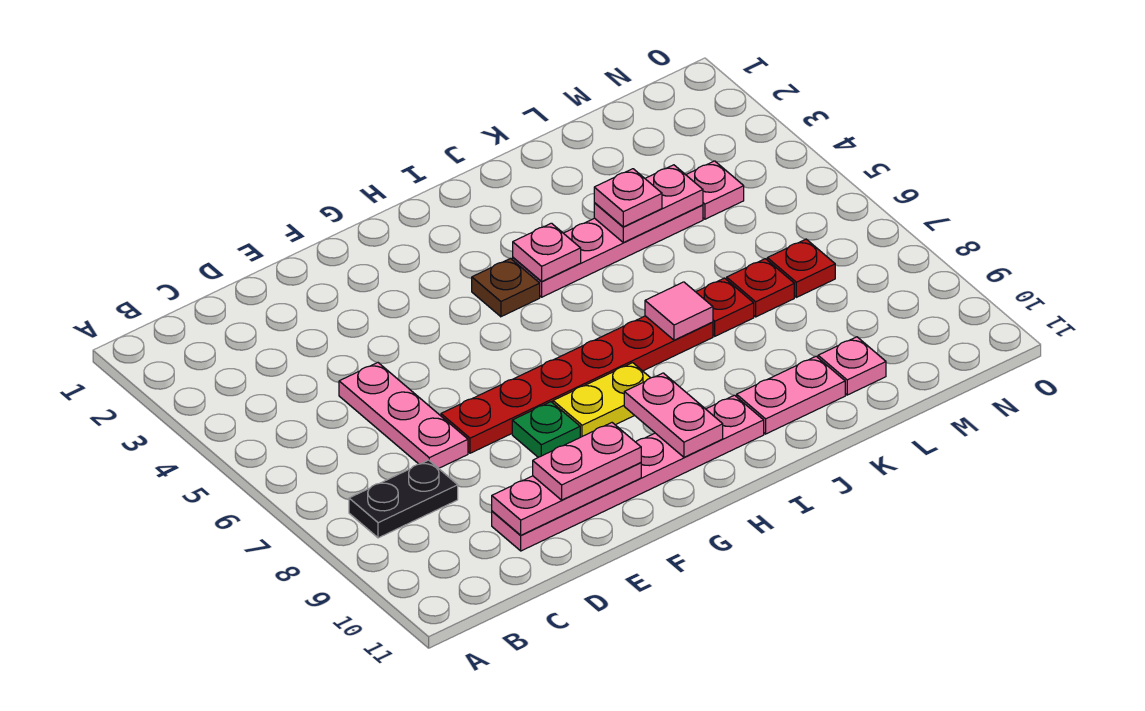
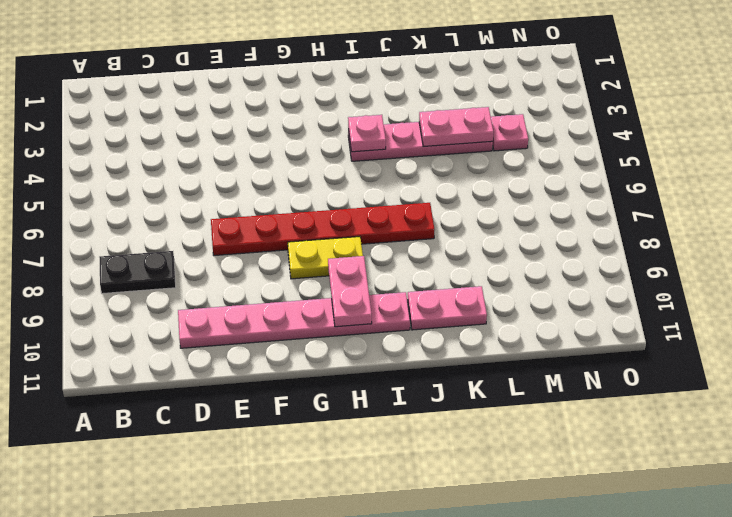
none -> pink plate D5:D7 level 1
none -> green plate F8 level 1
none -> brown plate H4 level 1

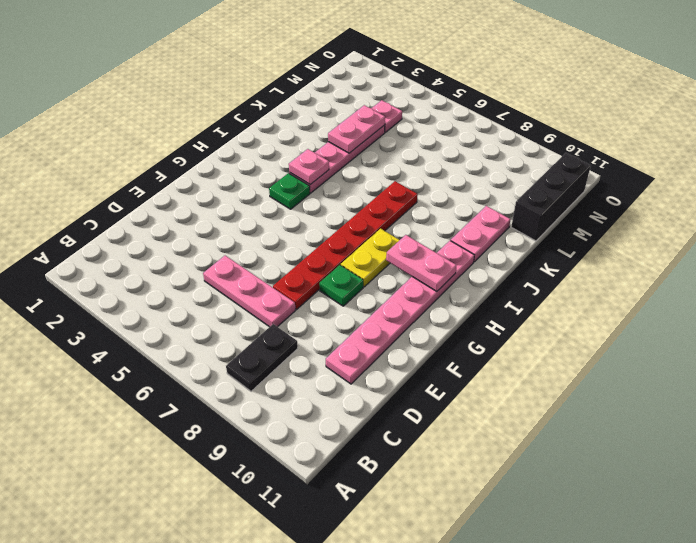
green plate H4 level 1 -> brown plate H4 level 1
black brick L11:N11 level 1 -> none
none -> red plate K7 level 1
none -> red plate L7 level 1
none -> pink plate L10 level 1

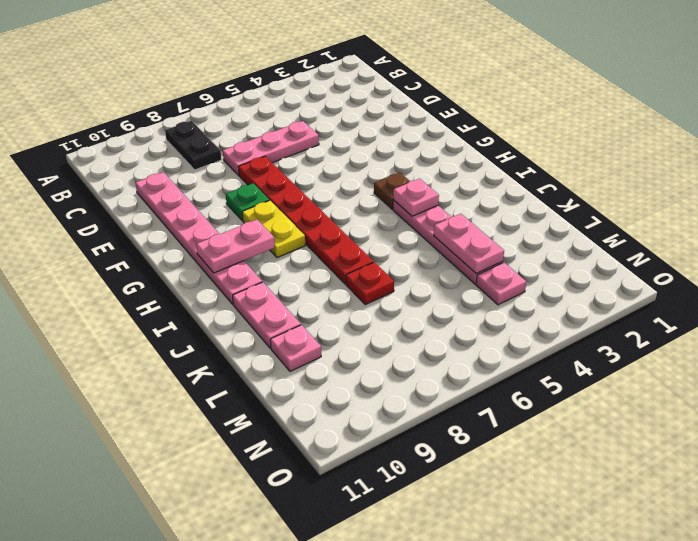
none -> red plate L7 level 1
none -> red plate M7 level 1
none -> pink plate D10:F10 level 2

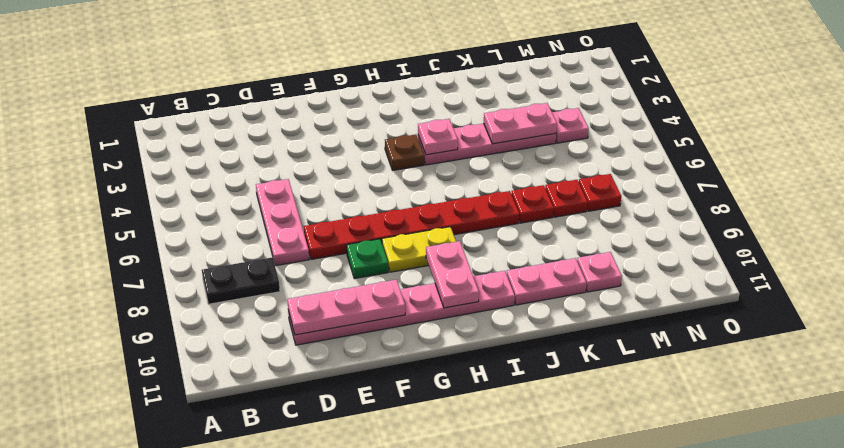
none -> pink tile J7 level 2
none -> pink plate E10:F10 level 3
none -> pink plate K4 level 3

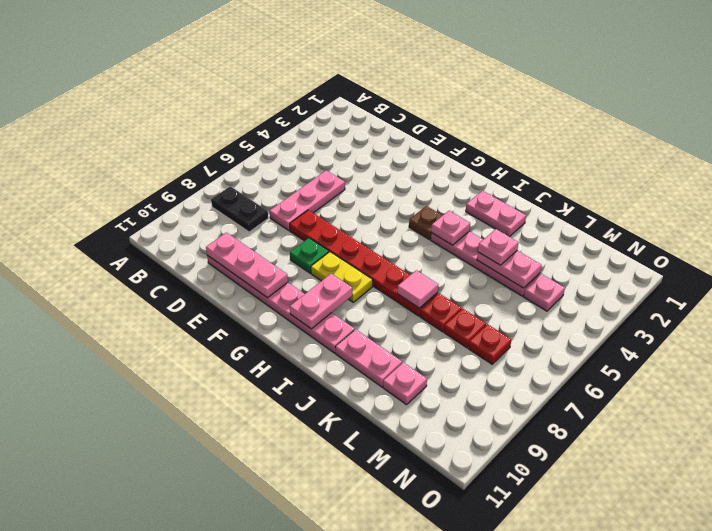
pink plate I2:J2 level 1 -> pink plate E10:F10 level 3

